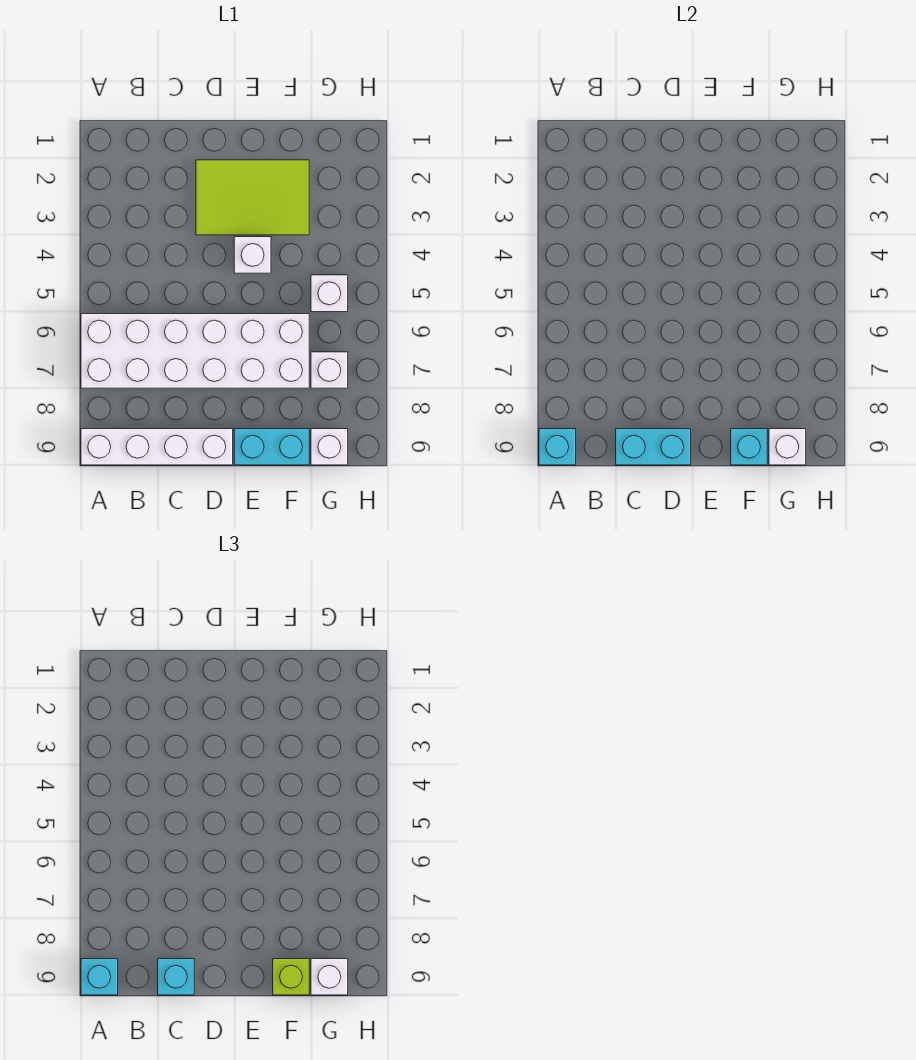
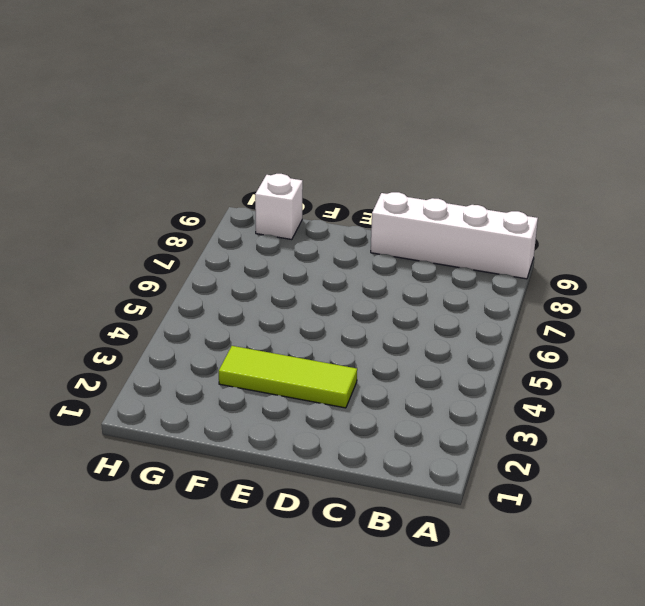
lime tile D3:F3 level 1 -> lime tile D2:F3 level 1
none -> white brick A6:F7 level 1
none -> white brick E4 level 1
none -> cyan brick E9:F9 level 1

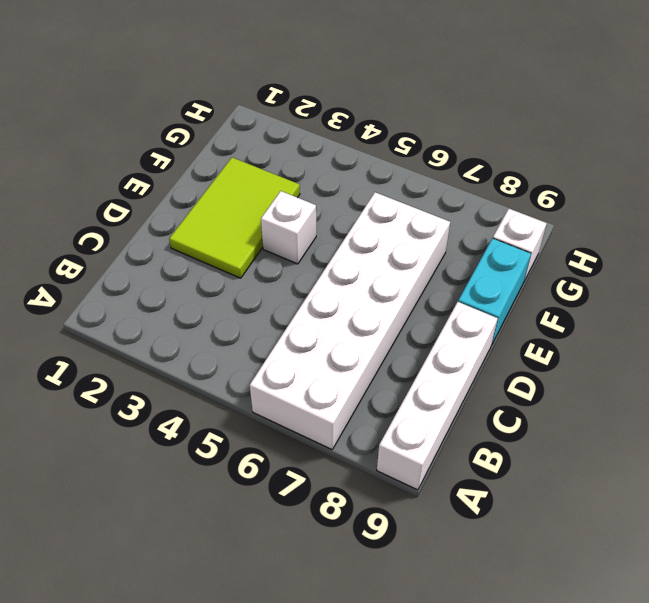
none -> white brick G5 level 1
none -> white brick G7 level 1
none -> cyan brick A9 level 2

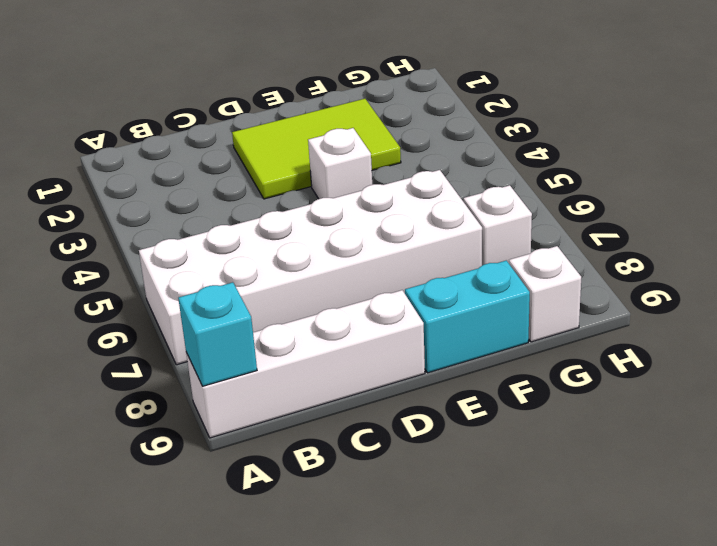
none -> white brick G5 level 1
none -> cyan brick C9:D9 level 2
none -> cyan brick F9 level 2

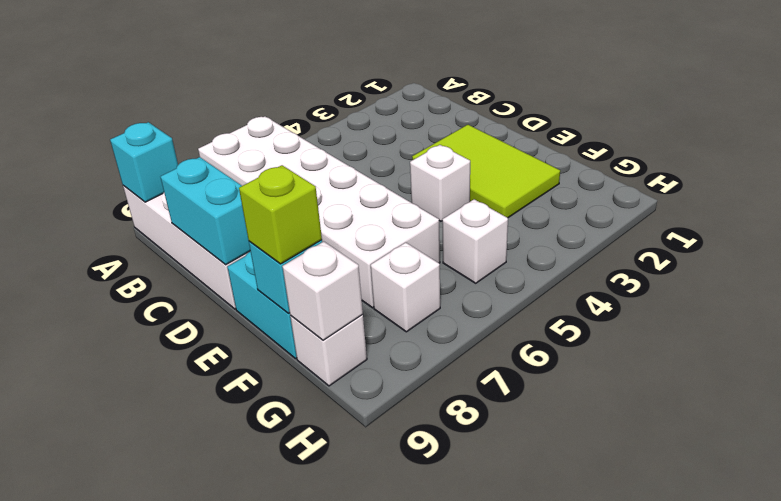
none -> cyan brick A9 level 3
none -> cyan brick C9 level 3
none -> white brick G9 level 3

